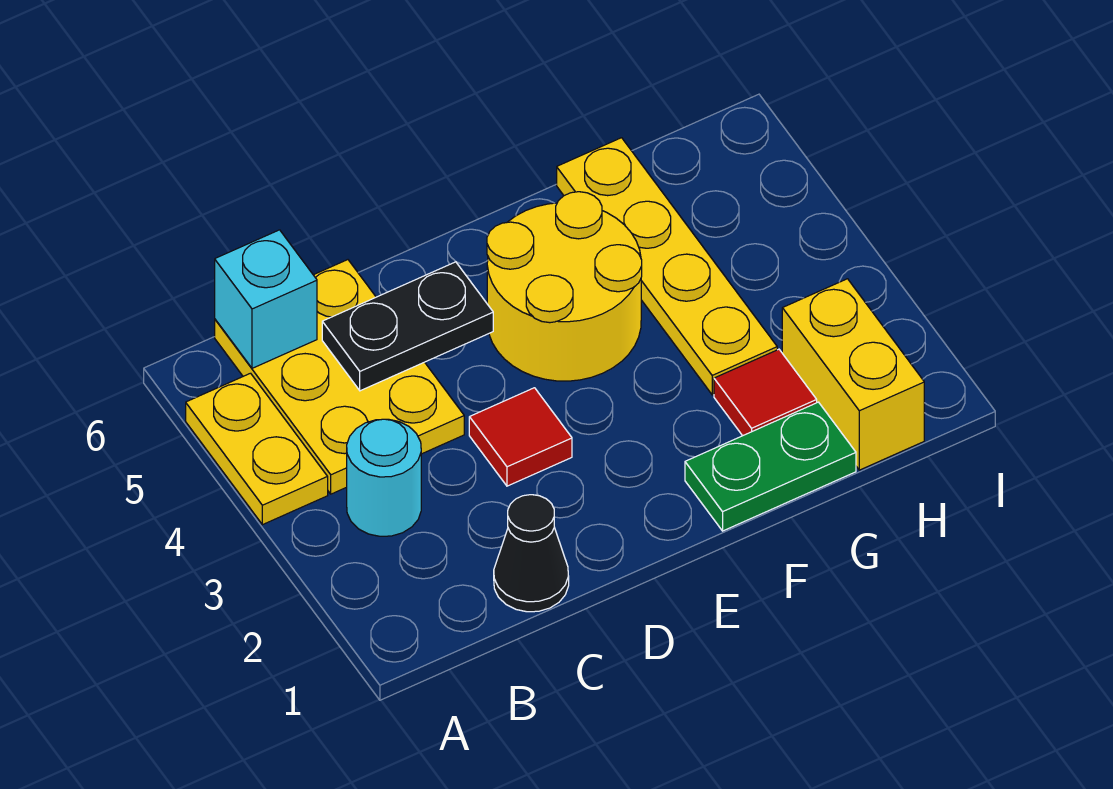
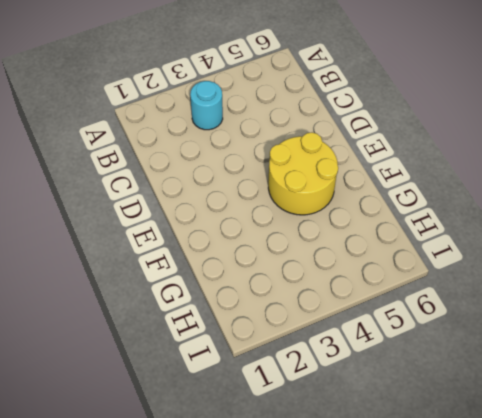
none -> yellow plate A4:A5 level 1
none -> yellow plate B4:C6 level 1
none -> black cone C1 level 1

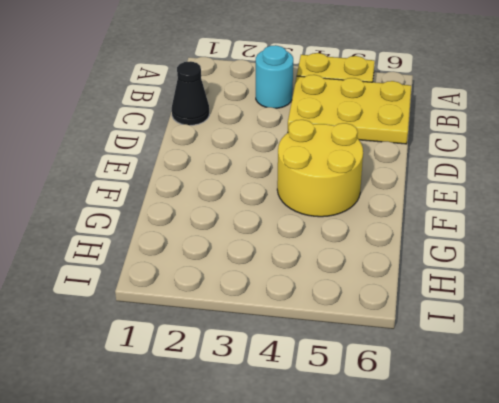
none -> red tile D3 level 1
none -> green plate F1:G1 level 1
none -> red tile G2 level 1

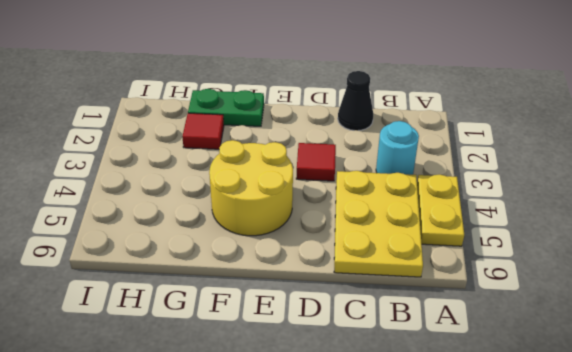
none -> yellow plate G3:G6 level 1
none -> yellow brick H1:H2 level 1
none -> cyan brick B6 level 2

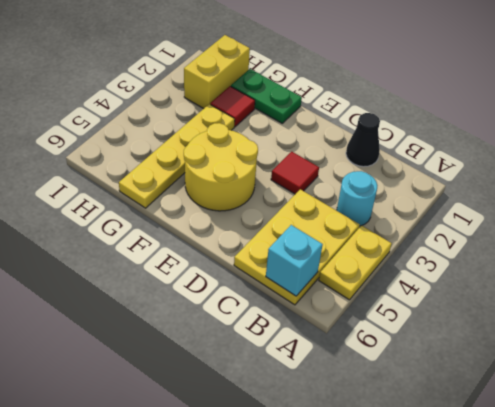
none -> black plate C5:D5 level 2

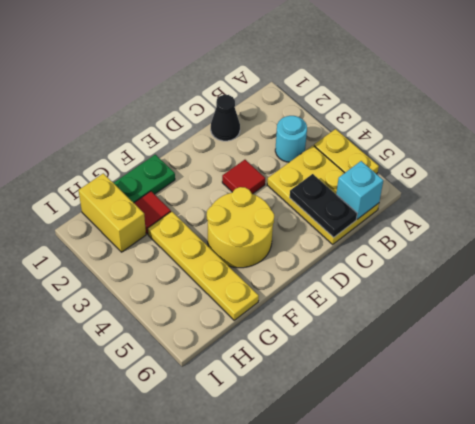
black plate C5:C6 level 2 -> black plate C5:D5 level 2

